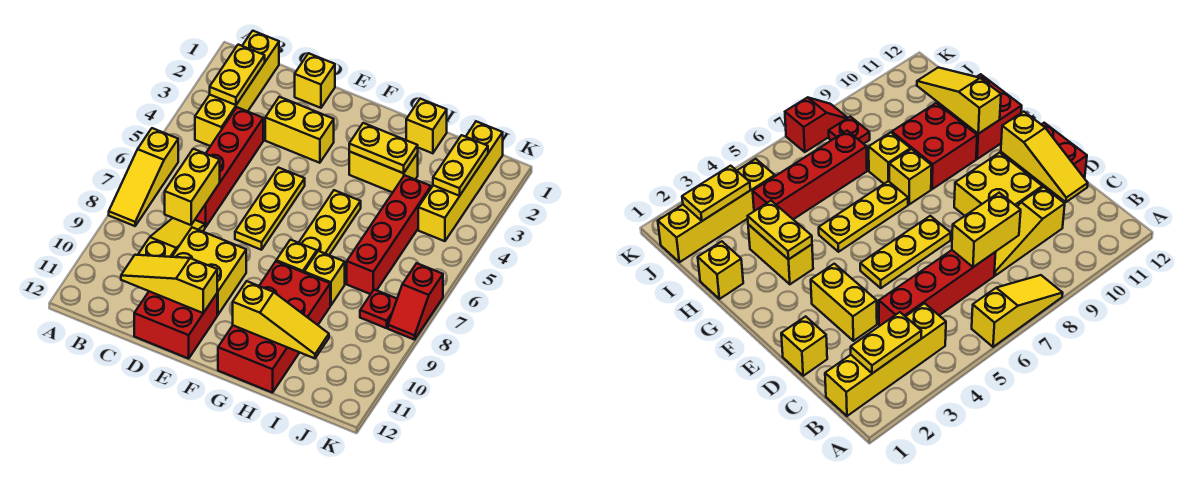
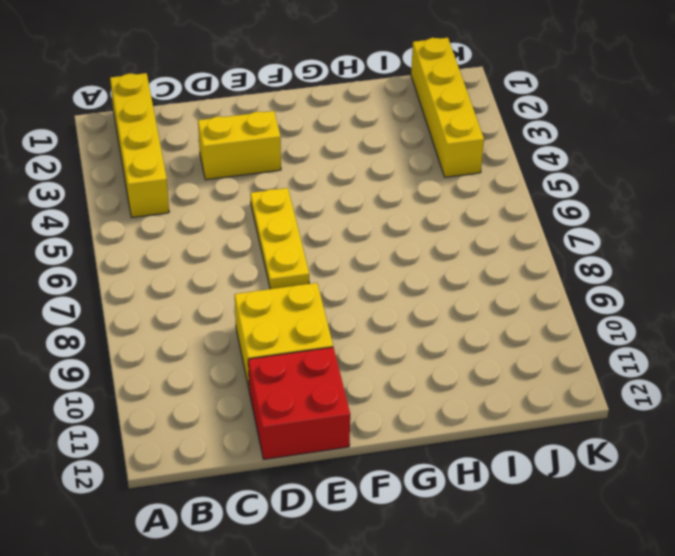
none -> yellow slope A6:A8 level 1 top 6
none -> red brick C4:C7 level 1
none -> yellow slope C8:C10 level 1 top 10

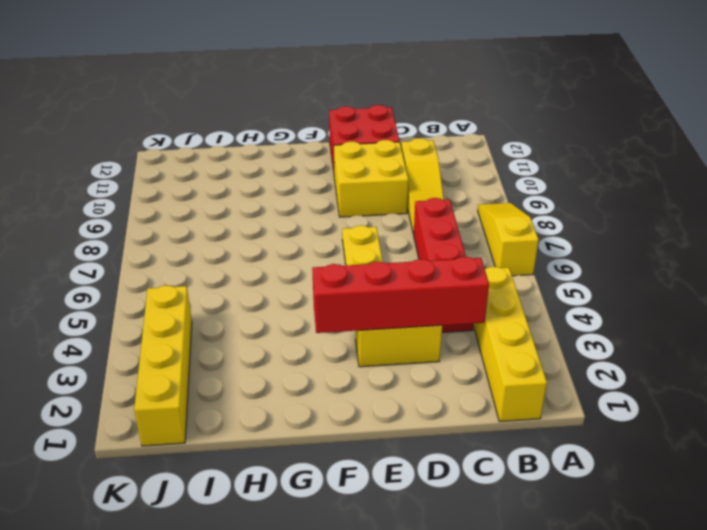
red brick C3:F3 level 2 -> red brick I4:I7 level 1
none -> yellow brick D1 level 1
none -> yellow brick G3:H3 level 1
none -> yellow plate G5:G7 level 1

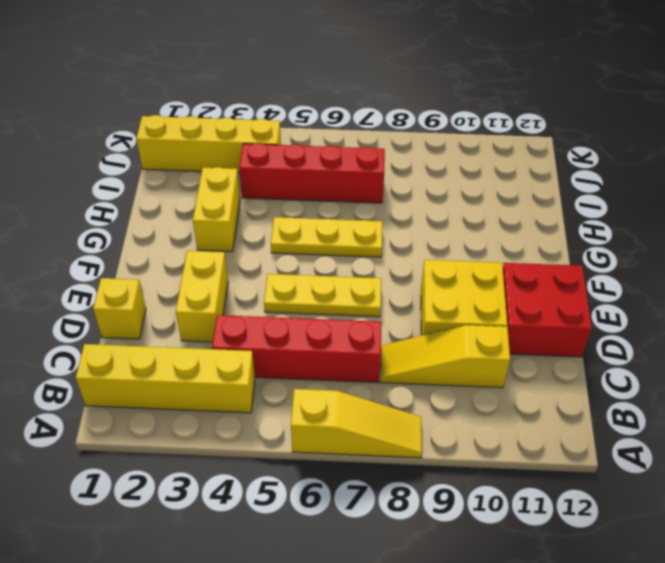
none -> yellow brick G8 level 1
none -> red brick G9:H10 level 1
none -> red brick G11:H12 level 1

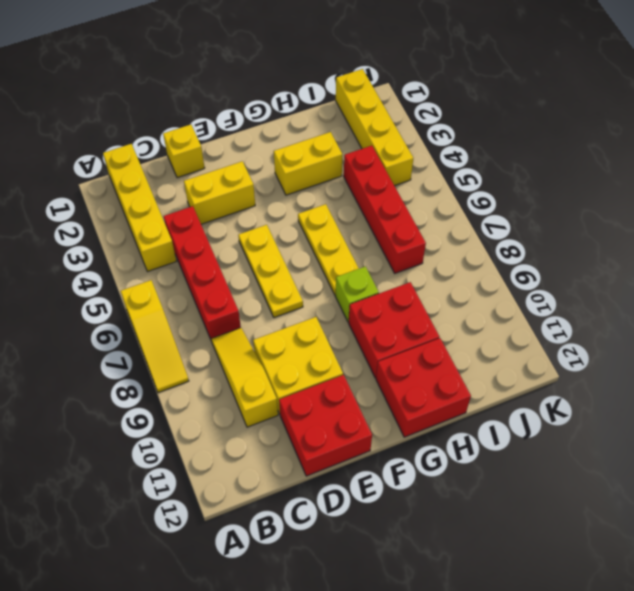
lime brick G8 level 1 -> yellow brick G8 level 1
none -> yellow brick H1 level 1
none -> yellow brick H8 level 1
none -> red plate J8 level 1

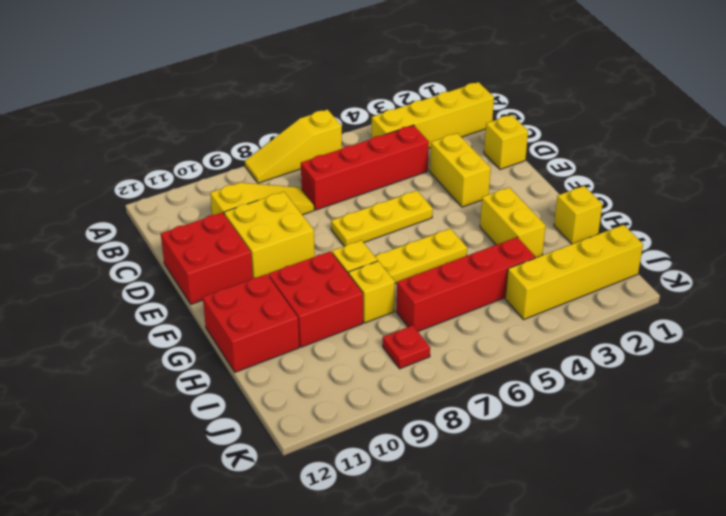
none -> red slope K7:K8 level 1 top 7
none -> yellow plate B2:B3 level 2
none -> yellow brick C7:C8 level 2

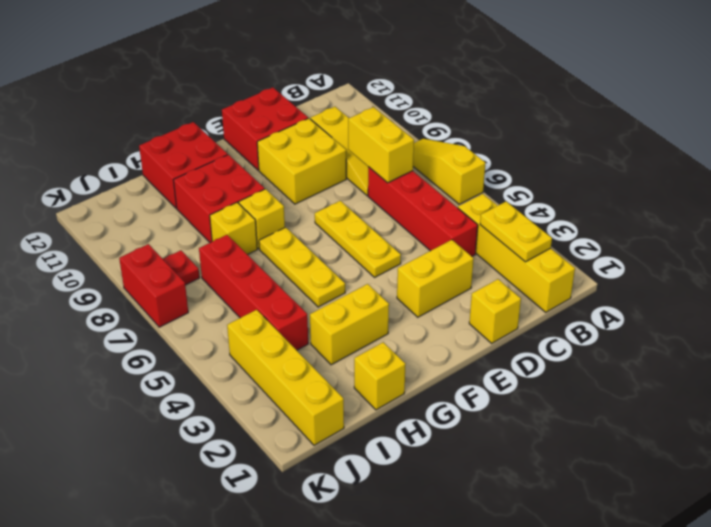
red brick K7:K8 level 1 -> red slope K7:K8 level 1 top 7
none -> yellow slope C11:E11 level 2 top E
none -> yellow plate G3:H3 level 2
none -> yellow slope G11:I11 level 2 top G

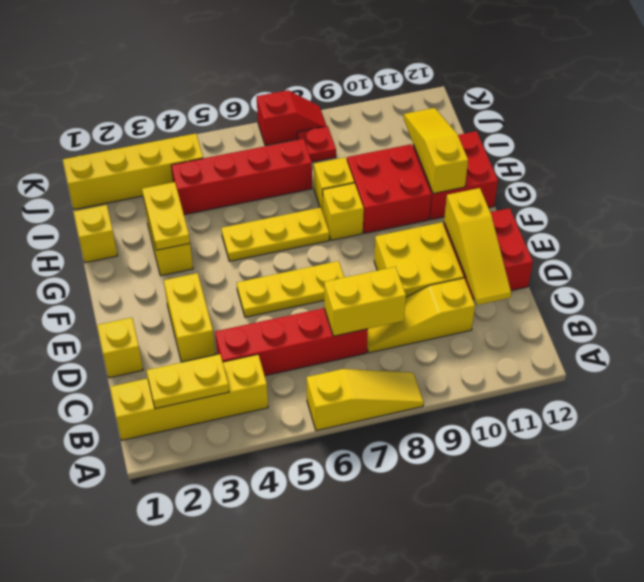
none -> yellow plate J2:J3 level 2

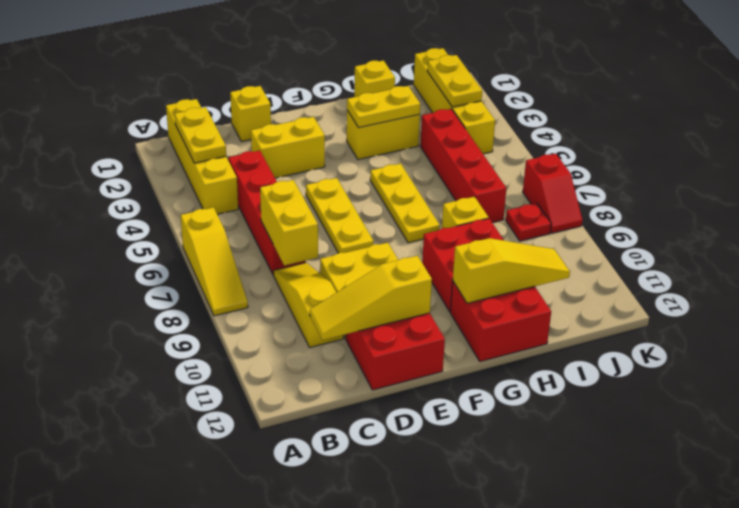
none -> yellow brick G8 level 1

